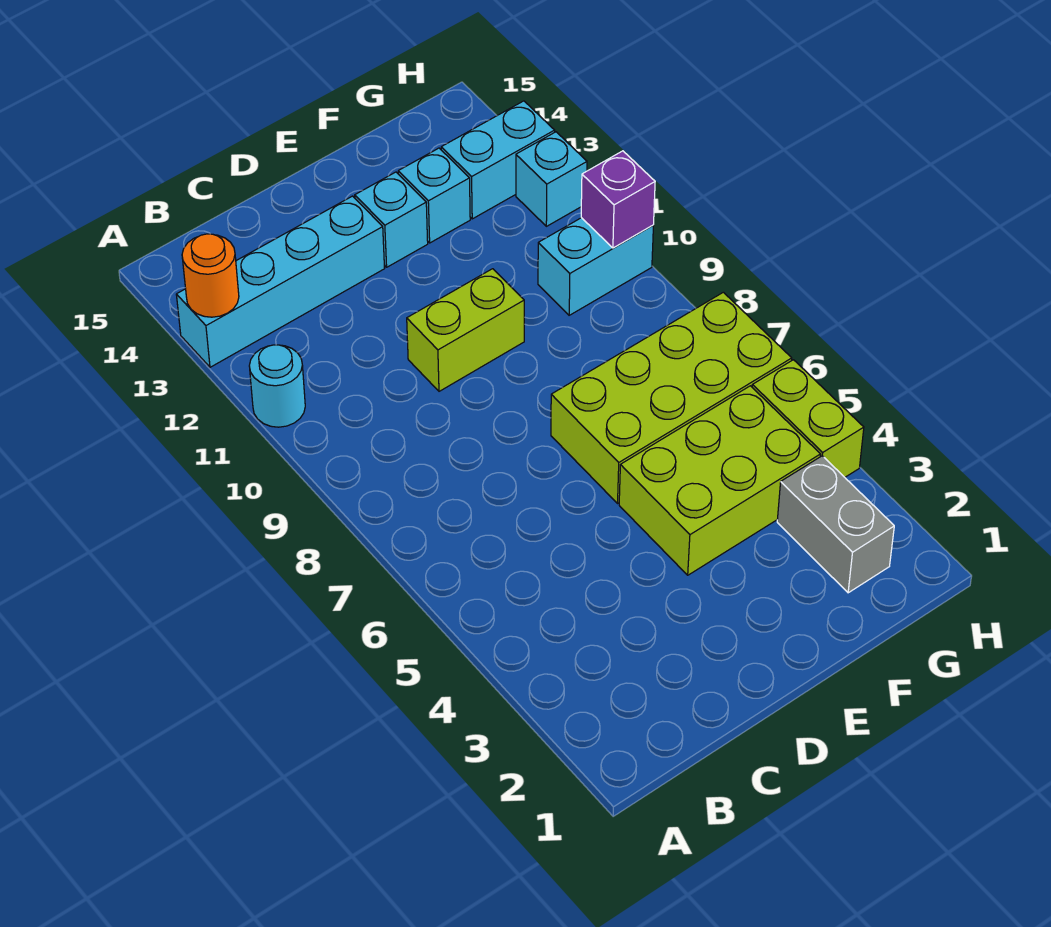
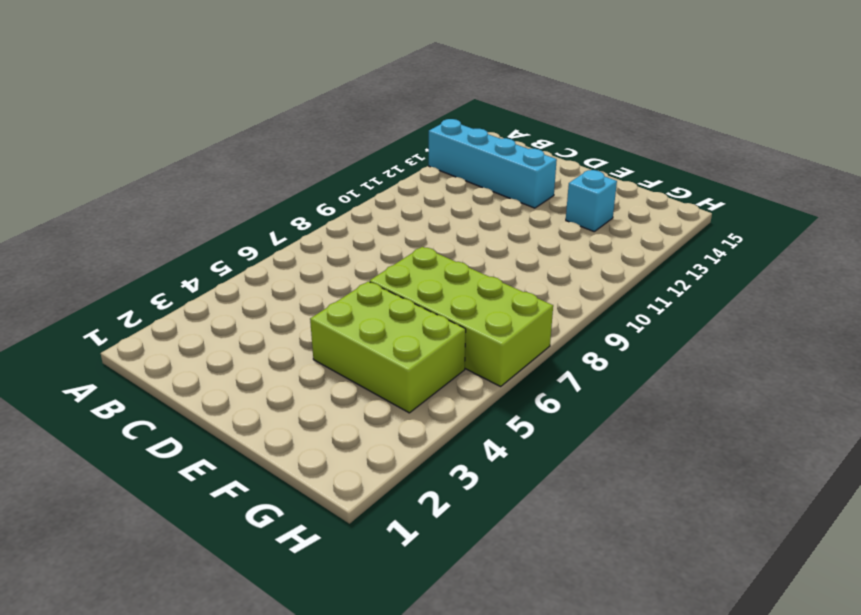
none -> cyan round brick A11 level 1
none -> lime brick D10:E10 level 1
none -> cyan brick E13 level 1

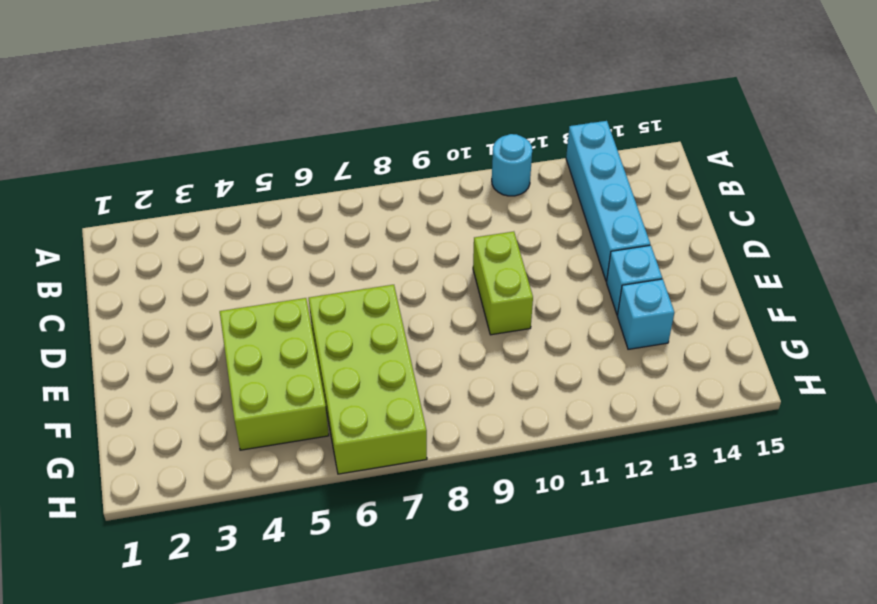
none -> grey brick G2:G3 level 1
none -> cyan brick G10:H10 level 1
none -> cyan brick G13:H13 level 1

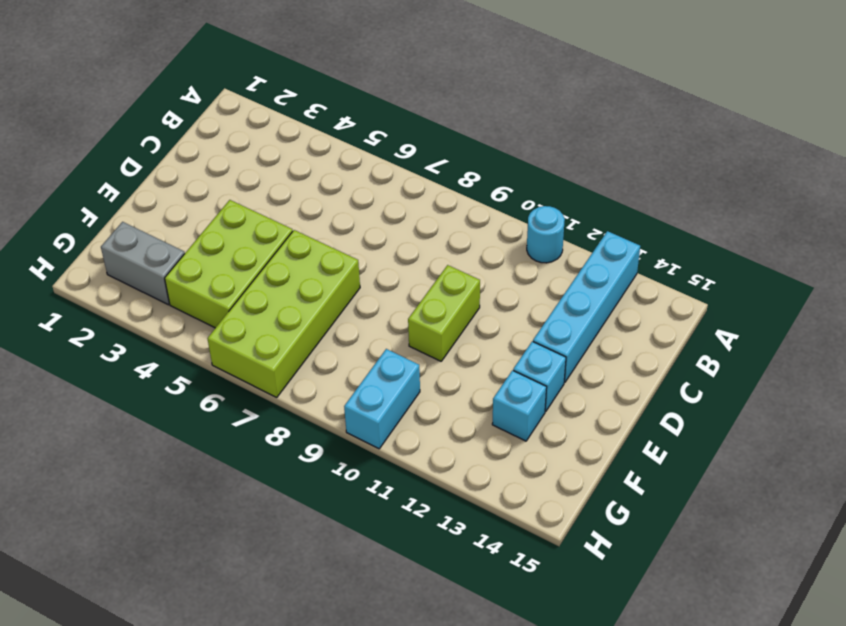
none -> cyan brick G13:H13 level 1
none -> lime brick H4:H5 level 1
none -> cyan brick H12 level 1

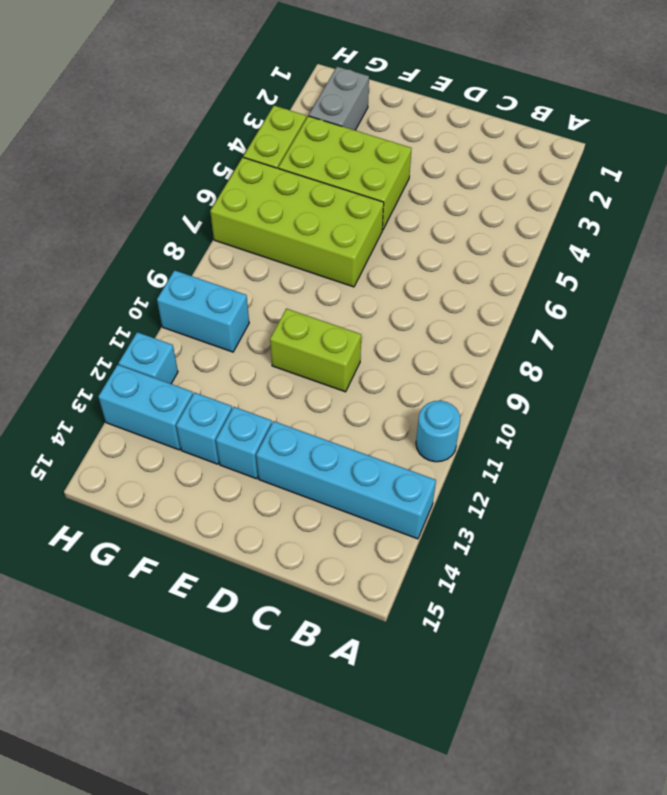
none -> orange round brick A13 level 2
none -> purple brick H10 level 2

